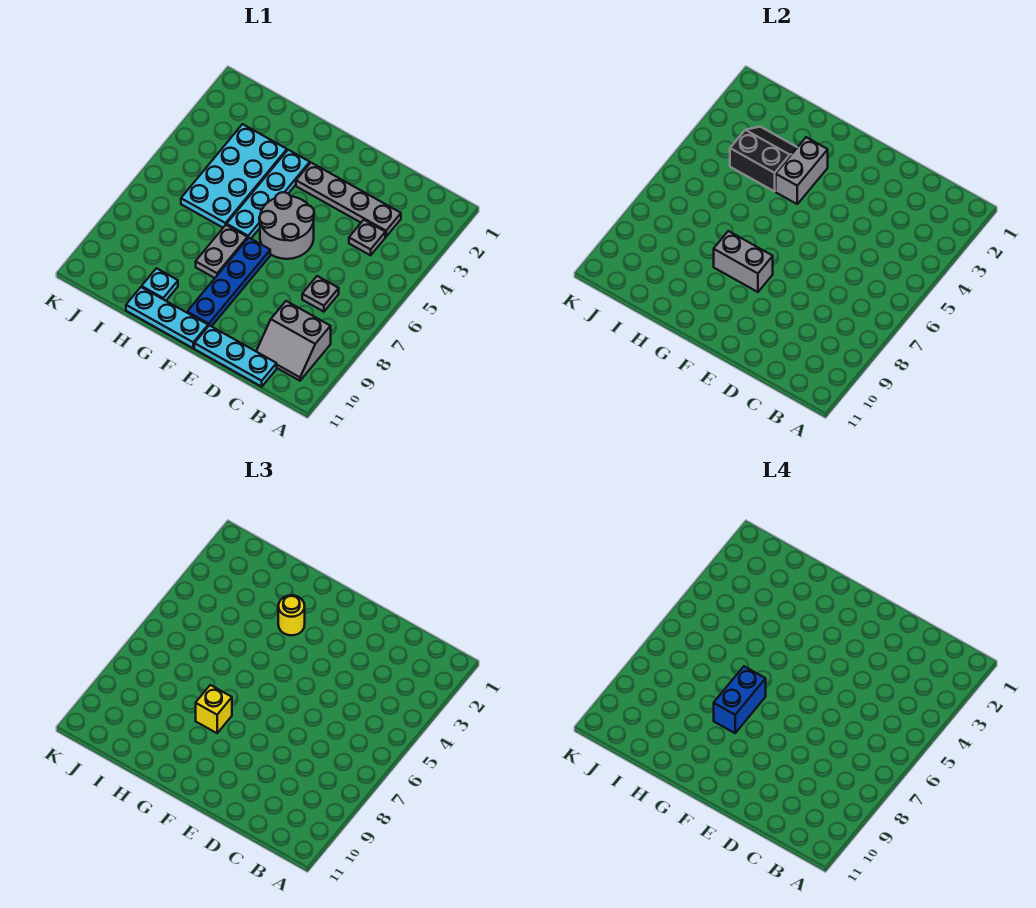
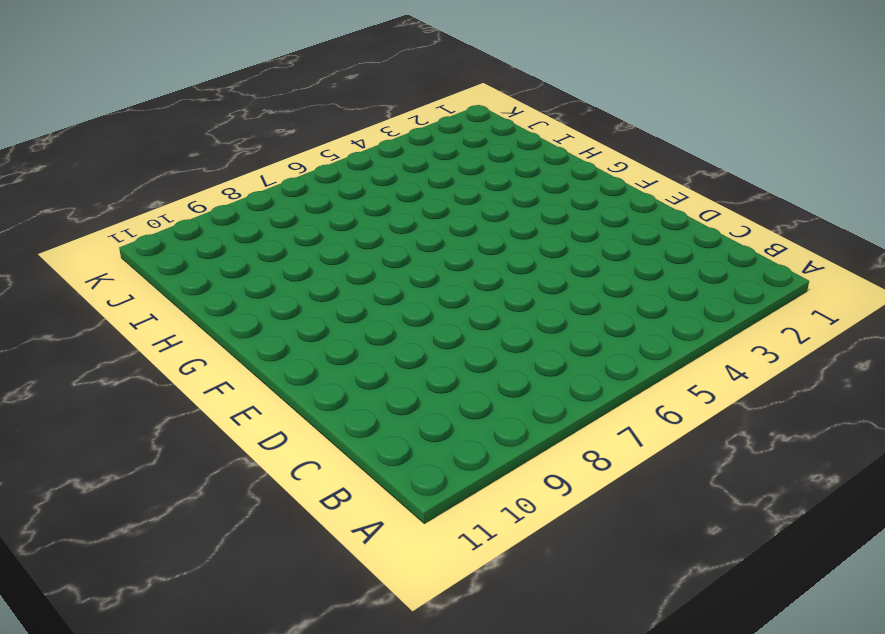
none -> grey slope B9:C10 level 1 top 9
none -> grey plate C3:F3 level 1
none -> grey plate C4 level 1

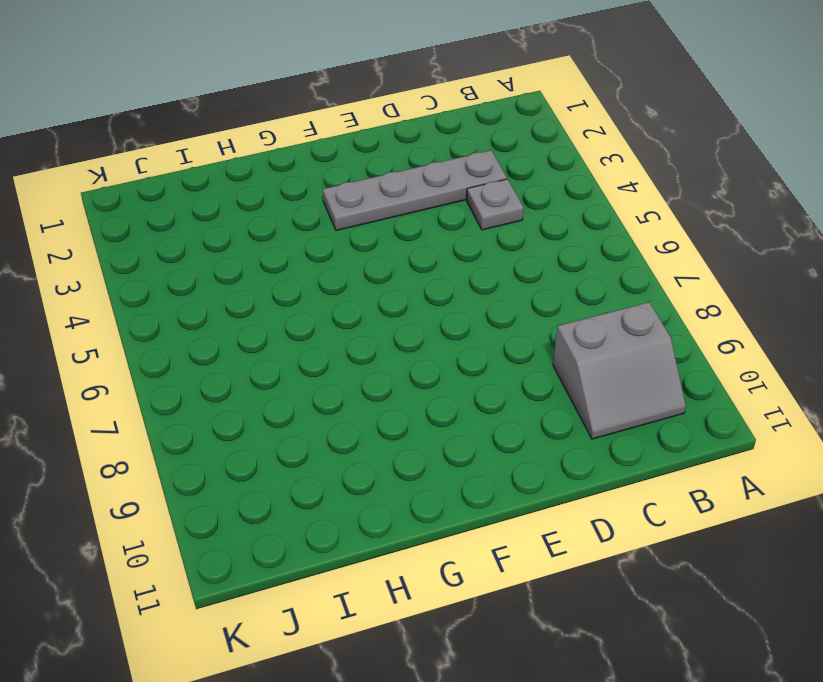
none -> grey plate C7 level 1
none -> cyan plate C11:E11 level 1
none -> grey round brick E5:F6 level 1

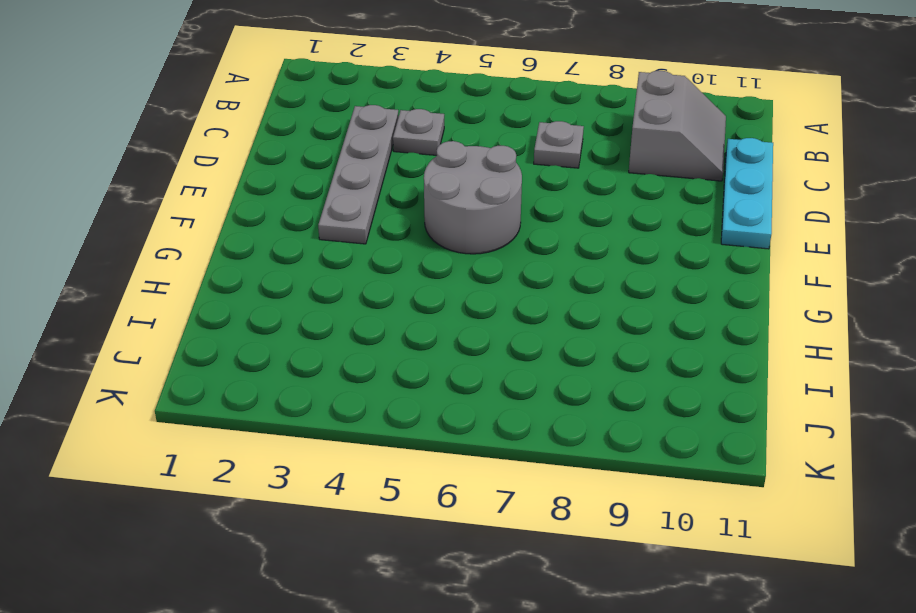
none -> blue plate F7:F10 level 1
none -> cyan plate F11:H11 level 1
none -> cyan plate G3:G6 level 1

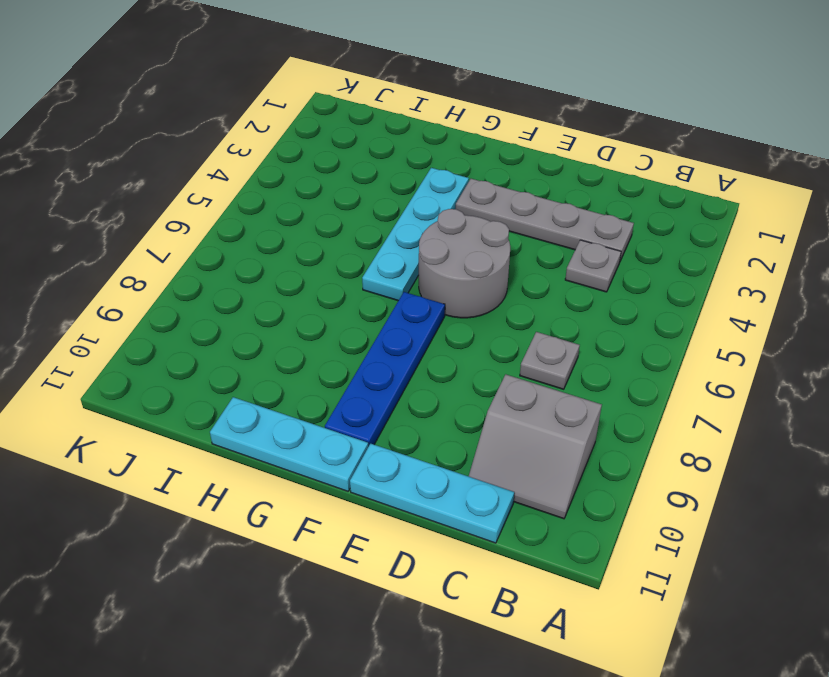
none -> grey plate G7:G8 level 1
none -> cyan plate H3:I6 level 1
none -> cyan plate H10 level 1

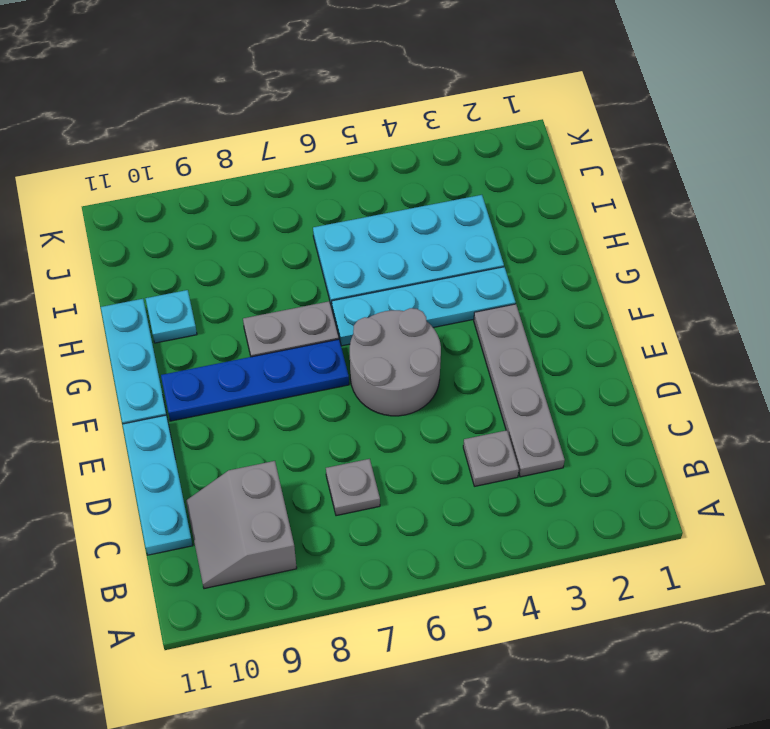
none -> grey brick F8:G8 level 2
none -> grey brick G3:G4 level 2
none -> black slope H3:I4 level 2 top 4

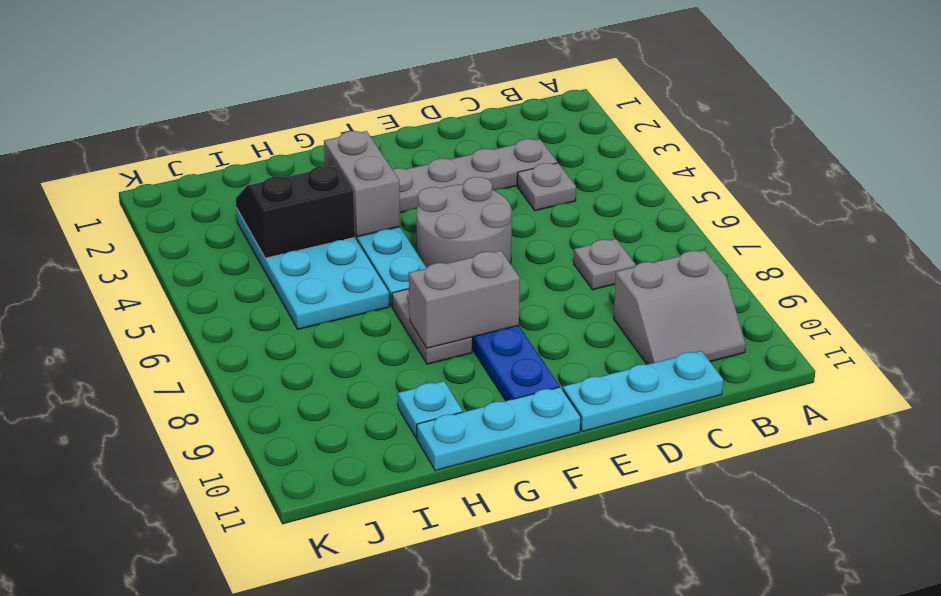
none -> yellow round brick G3 level 3
none -> yellow brick G8 level 3
none -> blue brick G7:G8 level 4

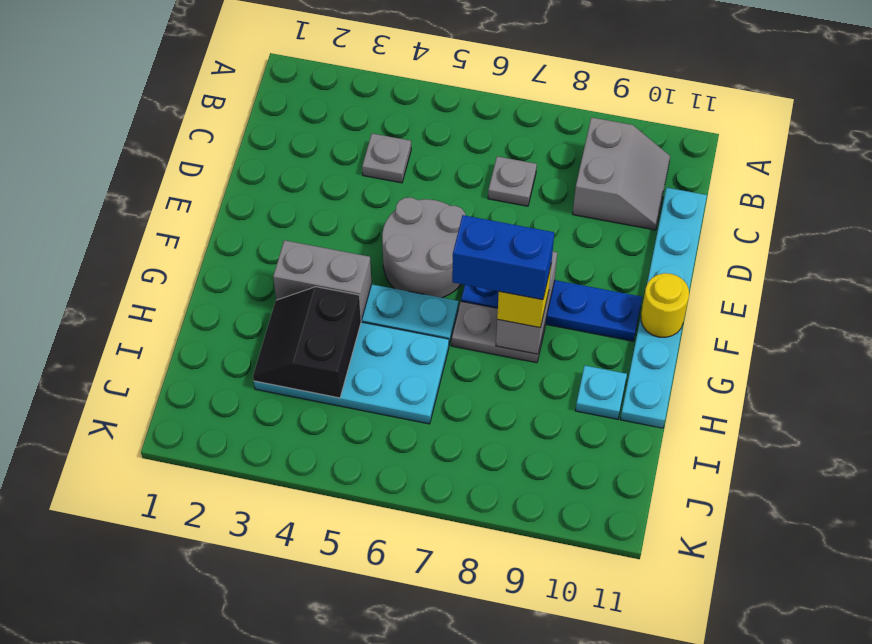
yellow round brick F11 level 2 -> yellow round brick G3 level 3
none -> grey plate C3:F3 level 1

